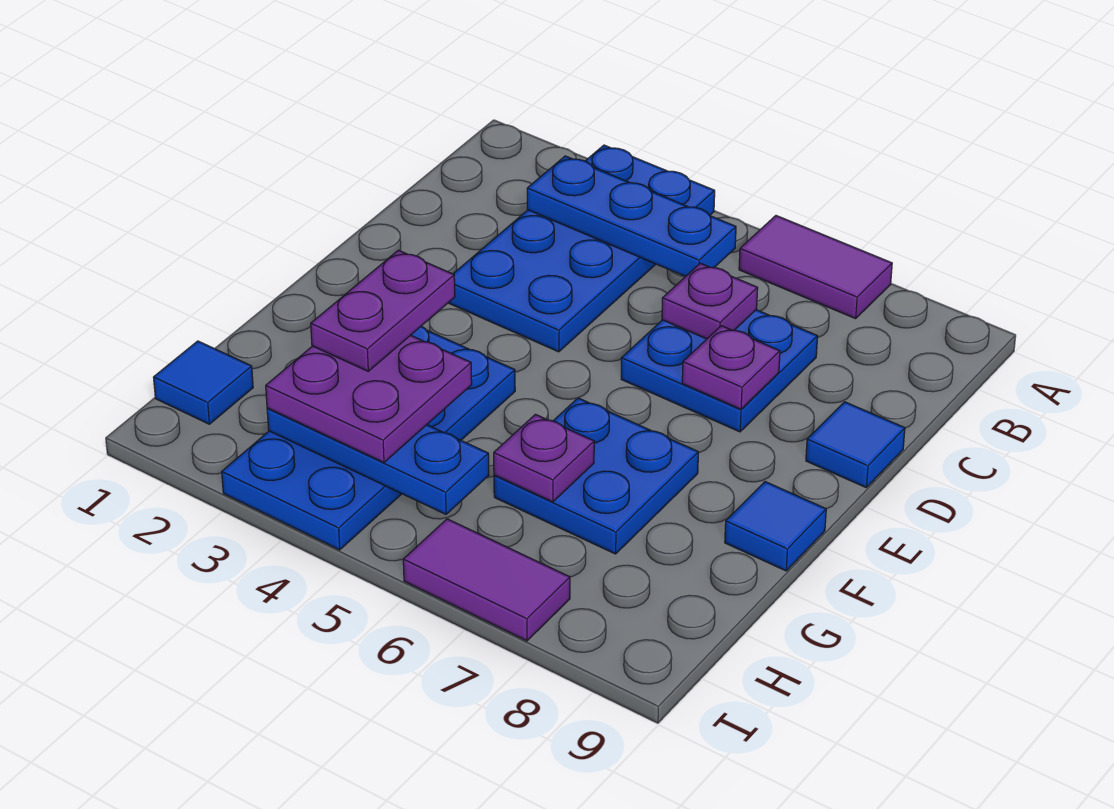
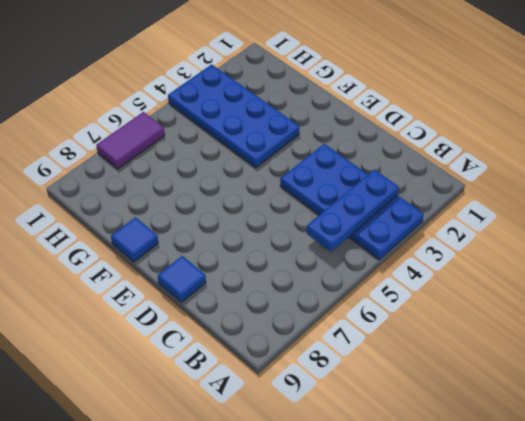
none -> purple tile A6:A7 level 1
none -> blue plate C6:D7 level 1
none -> blue plate F6:G7 level 1

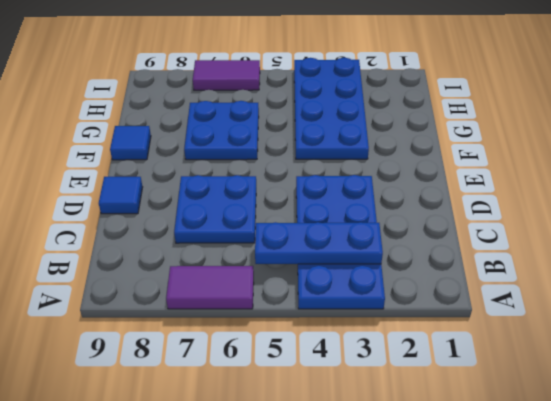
none -> blue tile H1 level 1
none -> purple plate C6 level 2
none -> purple plate D7 level 2

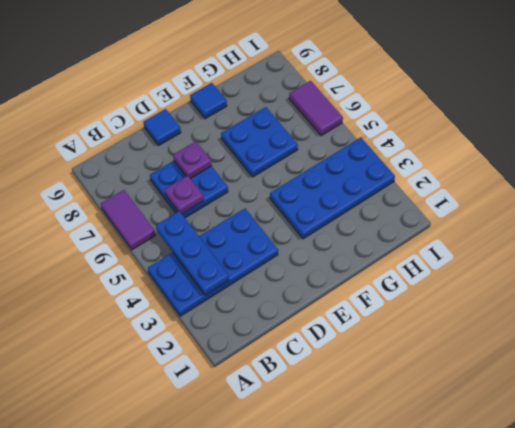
none -> blue tile H1 level 1
none -> purple plate G6 level 2
none -> blue plate H3:H5 level 2

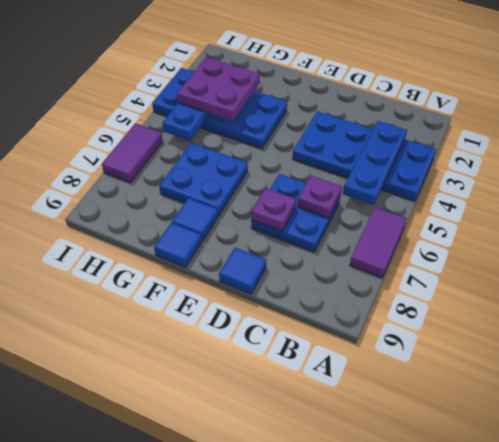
blue tile F8 level 1 -> blue tile H1 level 1
none -> purple plate G6 level 2
none -> purple plate F3:G3 level 4

